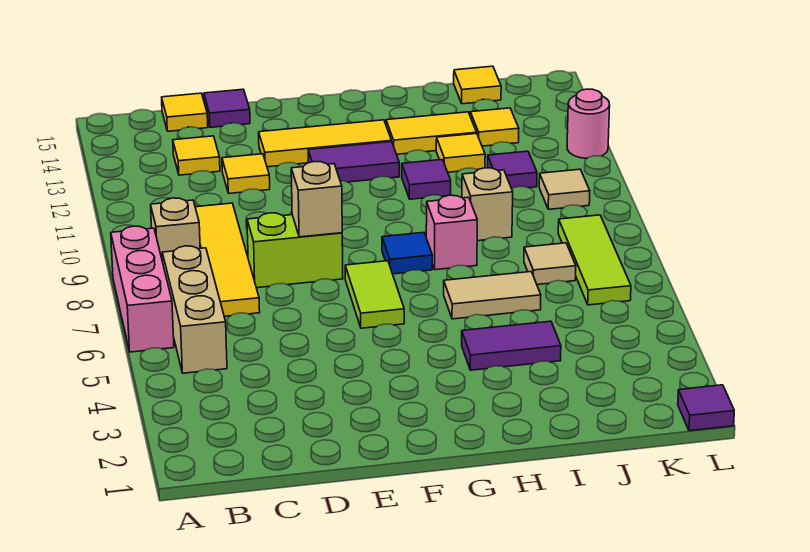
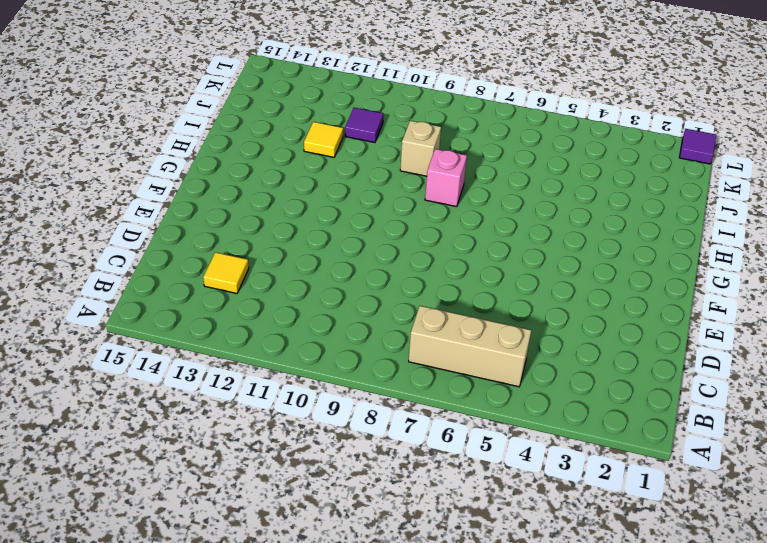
none -> pink brick A6:A8 level 1
none -> tan brick B9 level 1
none -> yellow tile C7:C10 level 1

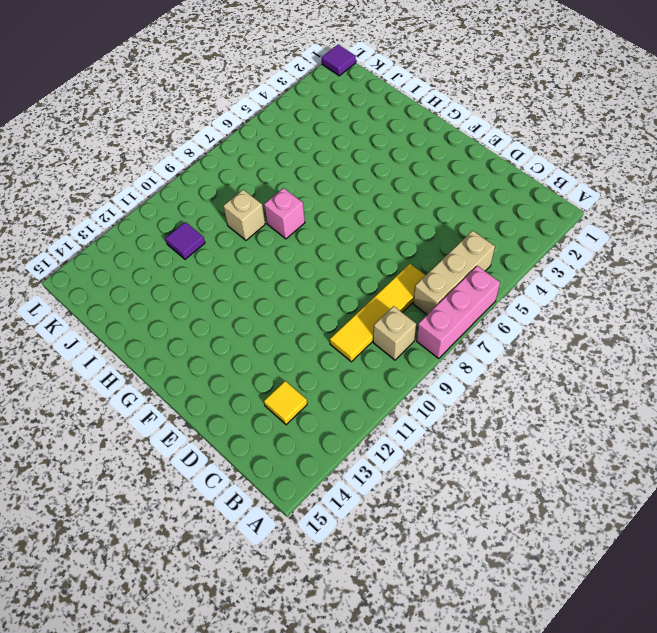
none -> yellow tile C15 level 1
none -> lime brick D8:E8 level 1
none -> yellow tile D12 level 1

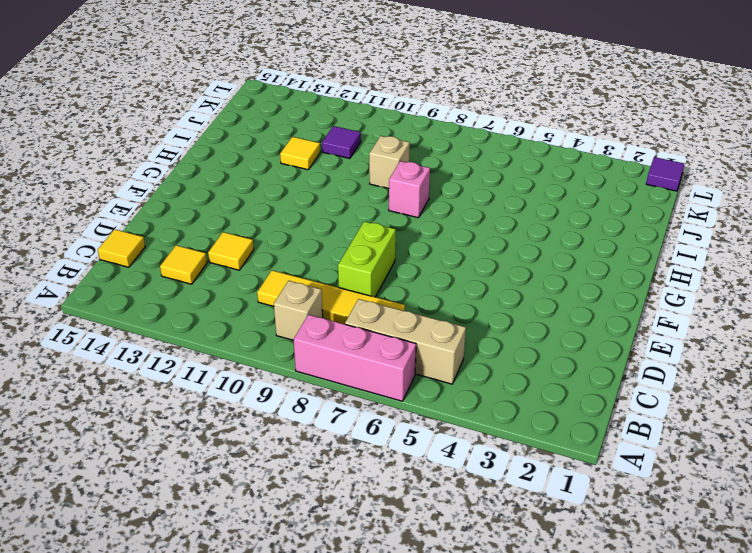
none -> purple tile D15 level 1
none -> yellow tile E13:G13 level 1
none -> lime tile F6:F7 level 1

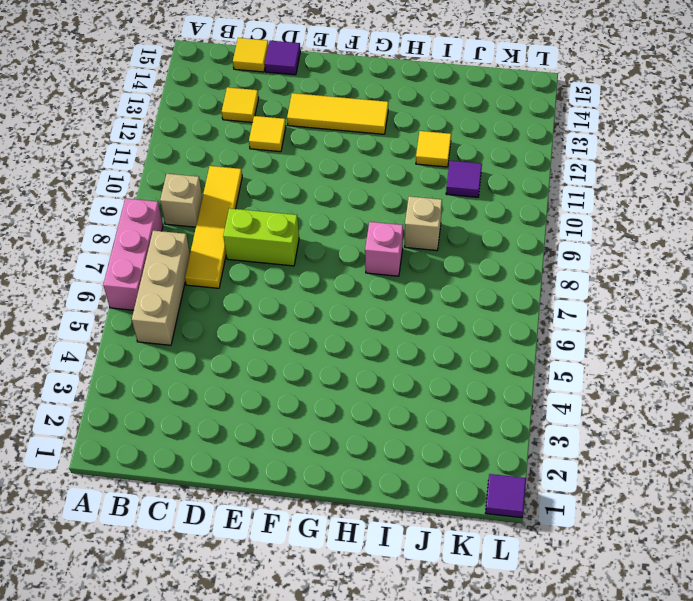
none -> lime tile F6:F7 level 1
none -> purple tile F12:G12 level 1
none -> blue tile G8 level 1

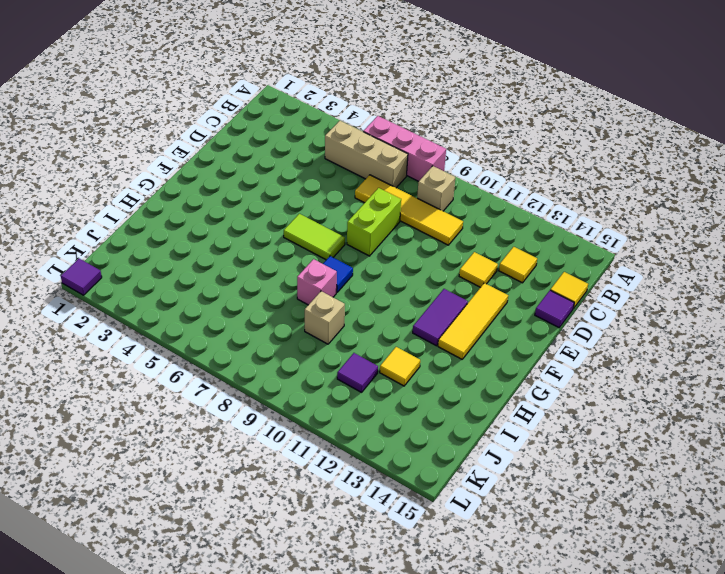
none -> purple tile H4:I4 level 1
none -> tan tile H6:I6 level 1
none -> purple tile H11 level 1

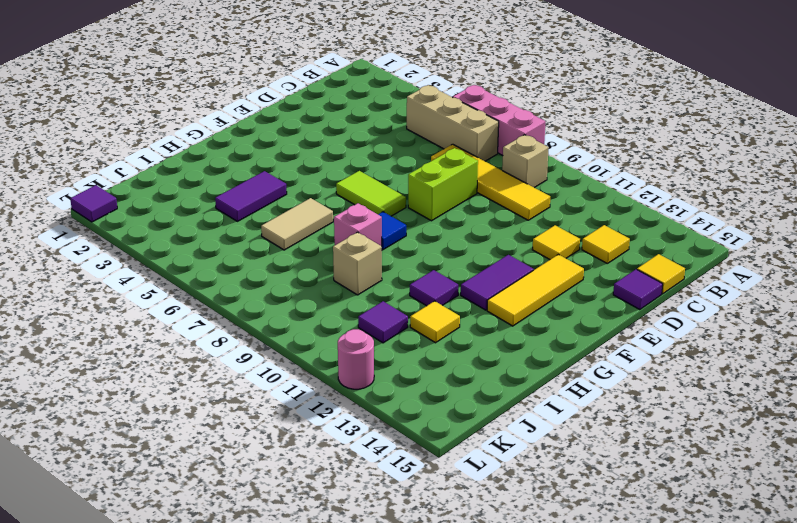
none -> yellow tile H13:I13 level 1
none -> tan tile J7 level 1
none -> yellow tile J13 level 1

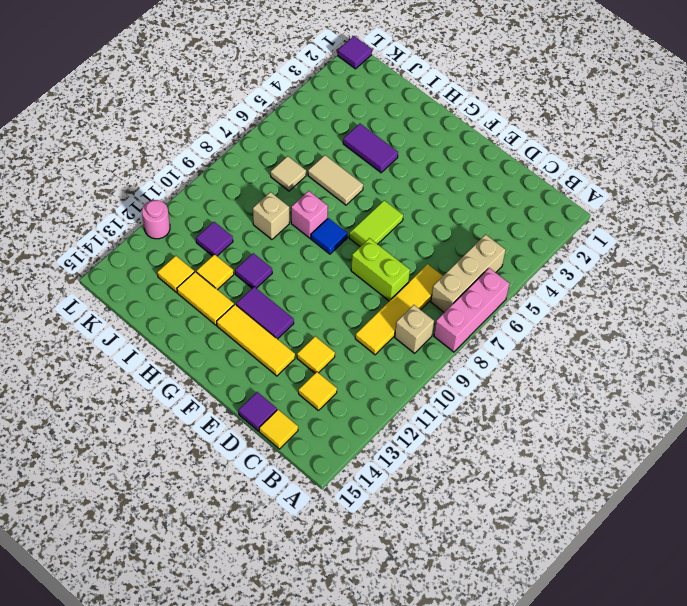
none -> yellow tile J15 level 1
none -> lime tile K6:K8 level 1
none -> tan tile K10 level 1

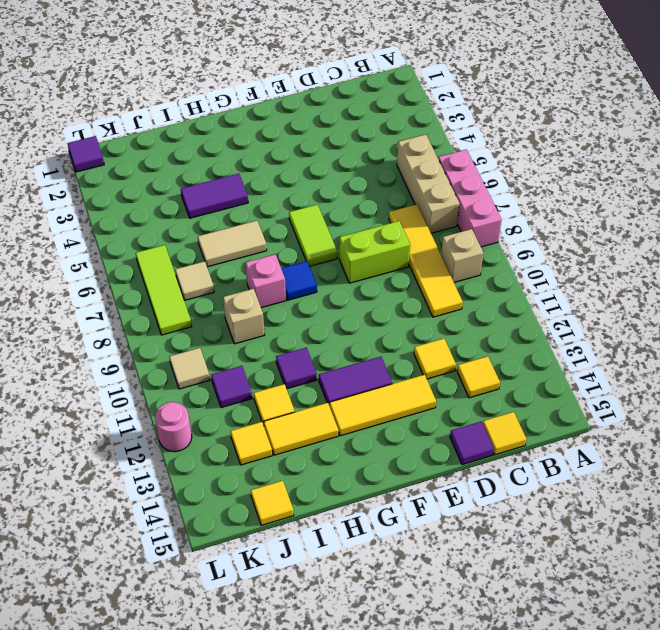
none -> tan brick E8 level 2

